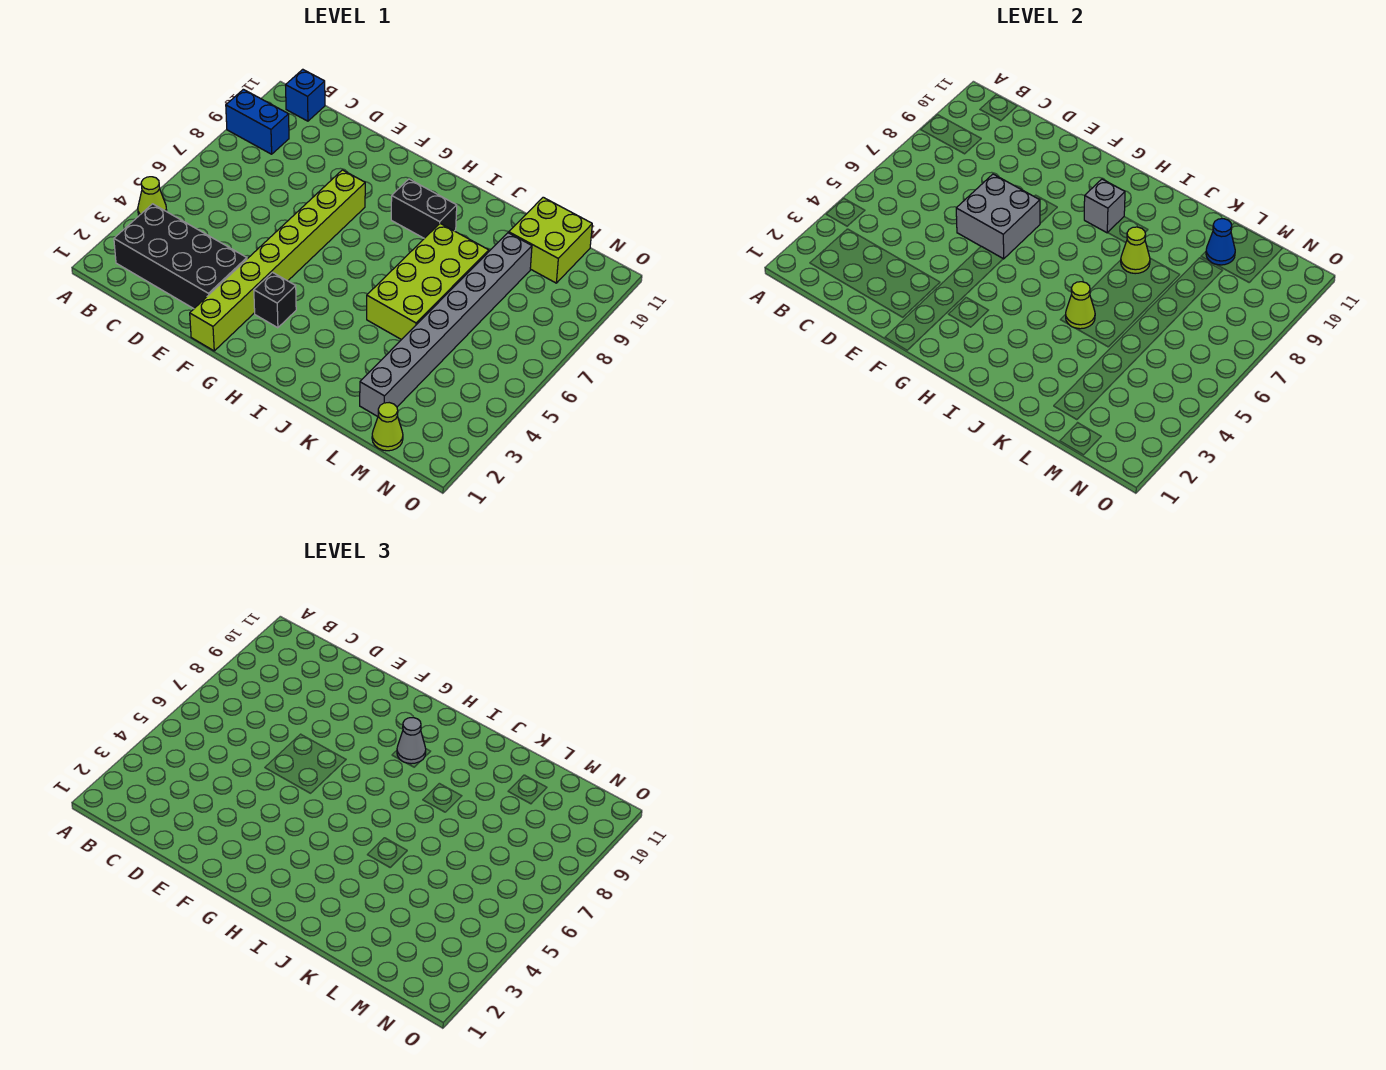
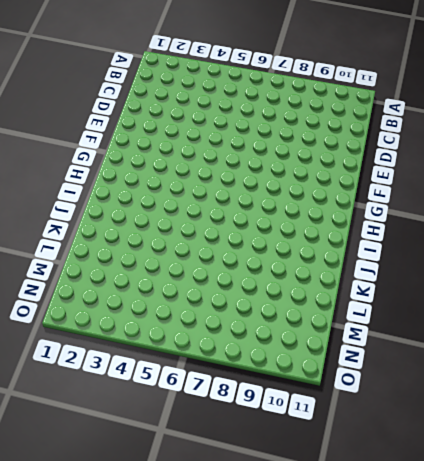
none -> lime cone A4 level 1
none -> blue brick A9:B9 level 1
none -> black brick B2:E3 level 1

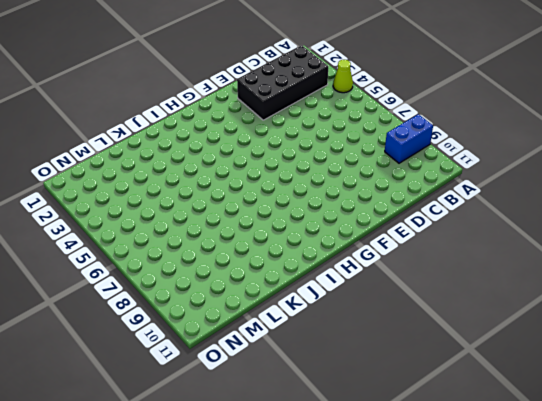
none -> blue brick B11 level 1
none -> lime brick F1:F8 level 1
none -> black brick G3 level 1

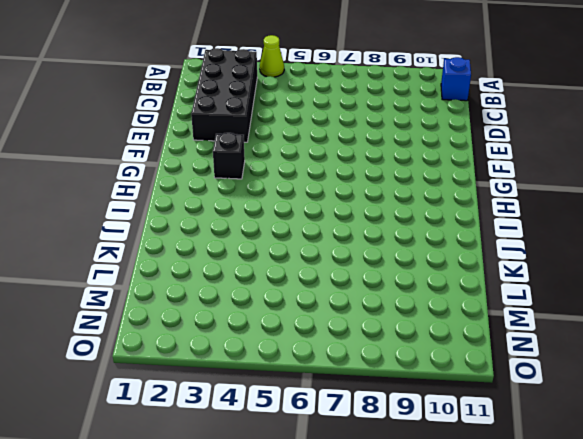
none -> blue brick A9:B9 level 1
none -> lime brick F1:F8 level 1
none -> black brick H9:I9 level 1

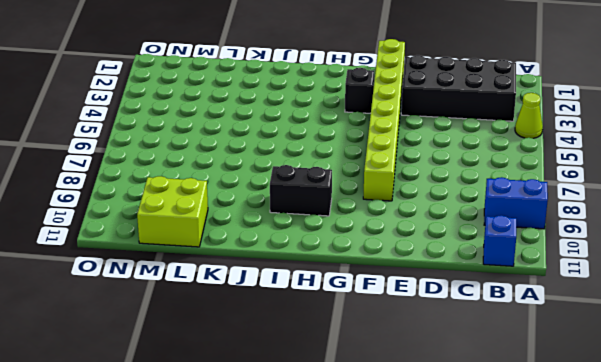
none -> lime brick J5:K8 level 1
none -> grey brick L2:L9 level 1
none -> lime cone M1 level 1

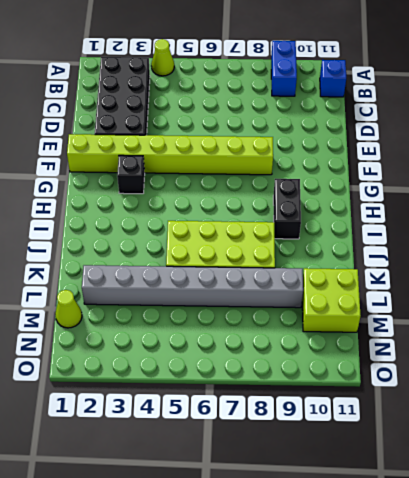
none -> grey brick E6:F7 level 2
none -> grey brick H9 level 2
none -> lime cone J5 level 2

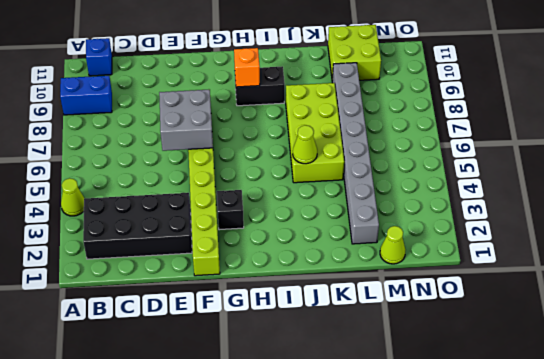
orange brick H9 level 2 -> grey brick H9 level 2
none -> lime cone J8 level 2
none -> blue cone L10 level 2
none -> grey cone H9 level 3

